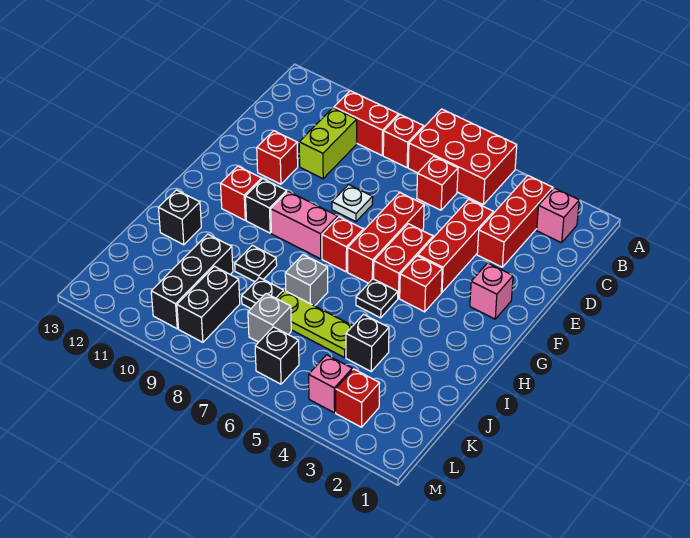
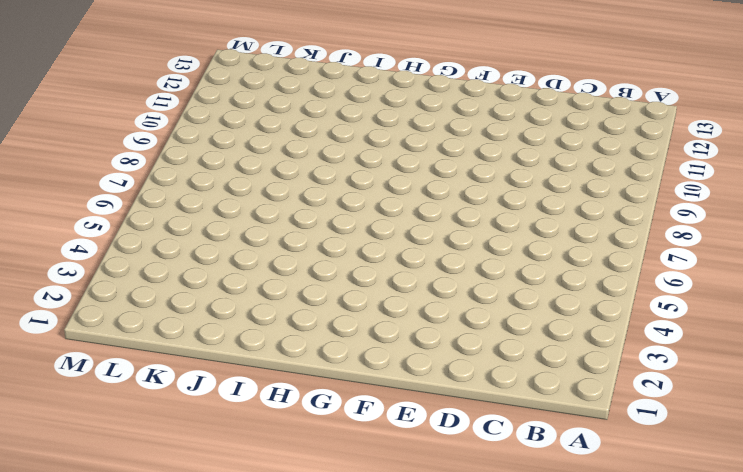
none -> red brick A5:B7 level 1
none -> pink brick B2 level 1
none -> red brick B3:D3 level 1
none -> red brick B8 level 1

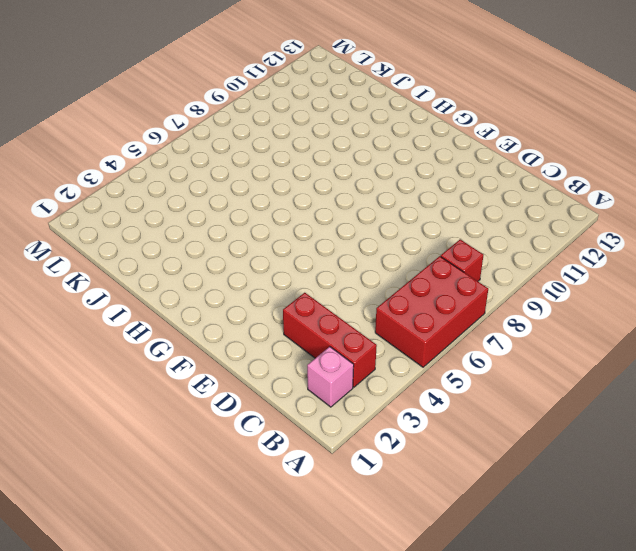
none -> red brick B9:B10 level 1
none -> red brick C6 level 1
none -> lime brick C10:D10 level 1
none -> red brick D4:F4 level 1

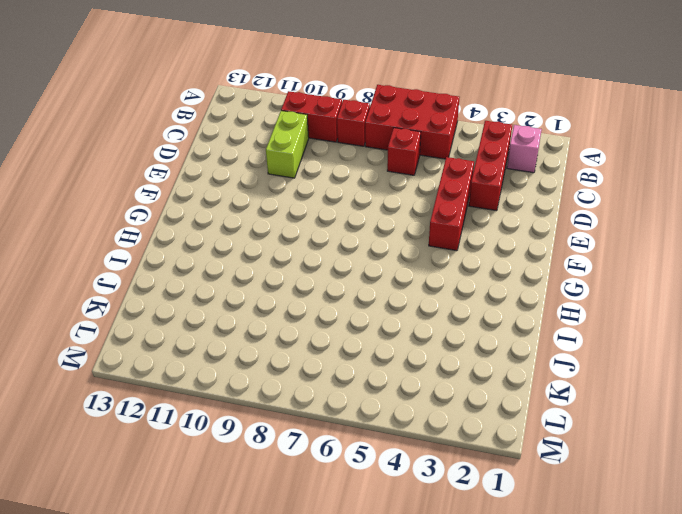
none -> red brick E6:G6 level 1
none -> white plate E8 level 1
none -> red brick E11 level 1
none -> pink brick F2 level 1

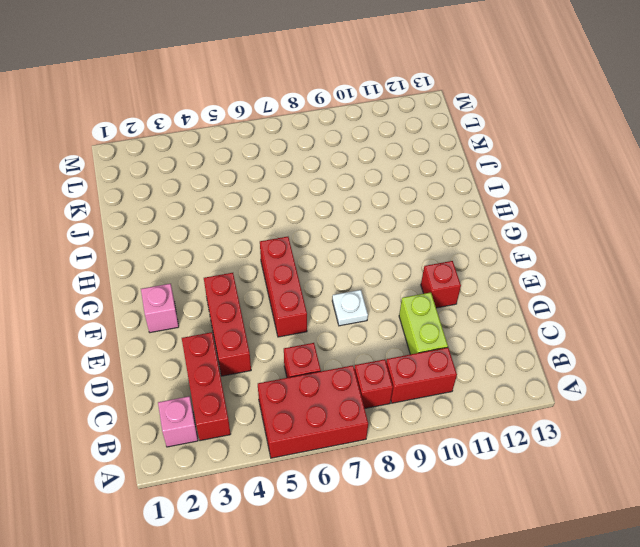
none -> red brick F5:G5 level 1
none -> red brick G4 level 1
none -> red brick G7 level 1
none -> pink brick G8:G9 level 1

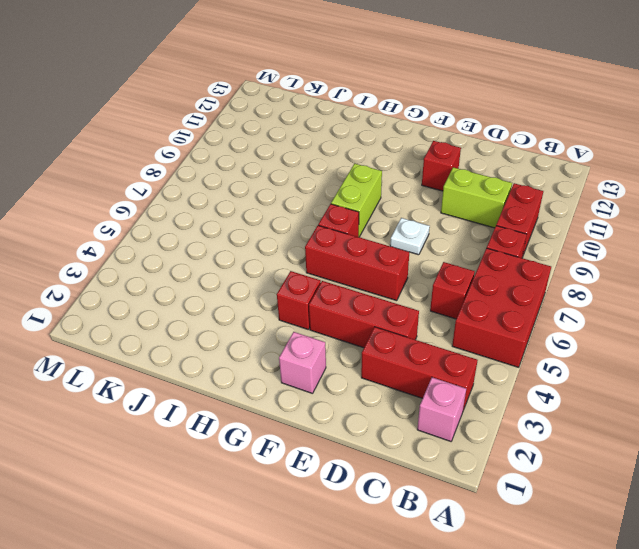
lime brick G8:G9 level 1 -> pink brick G8:G9 level 1
none -> red brick F5:G5 level 1
none -> black brick G10 level 1
none -> red brick G11 level 1
none -> black plate H5 level 1

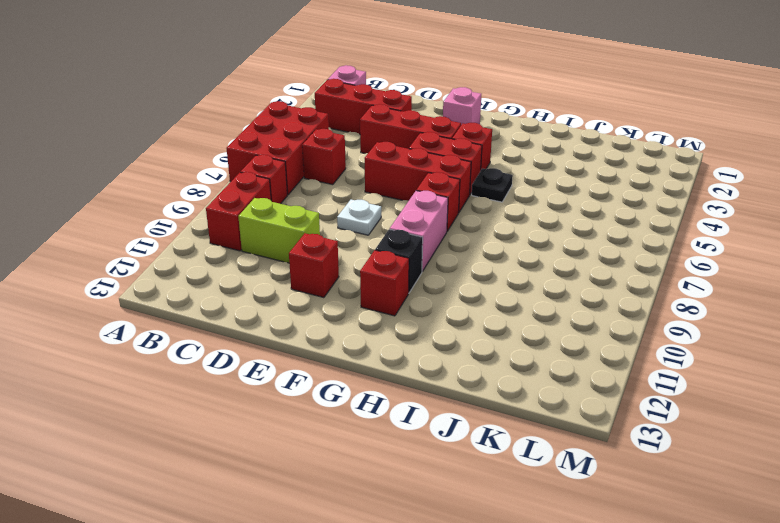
none -> grey brick I7 level 1
none -> black plate I9 level 1
none -> black brick I12 level 1
none -> black brick J4 level 1

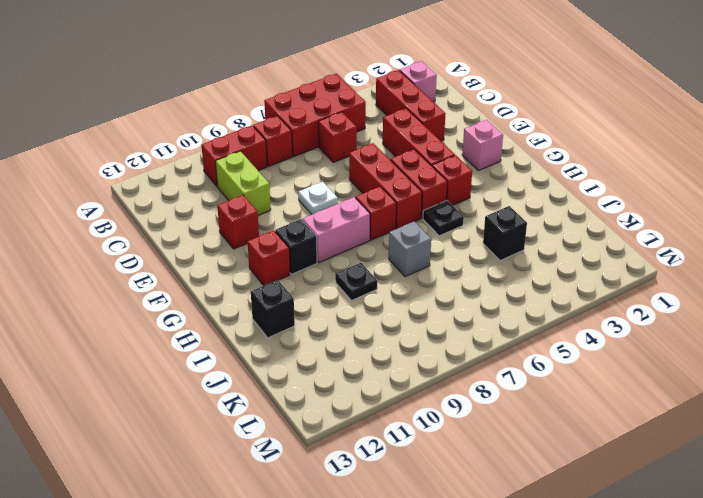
none -> lime plate J5:J7 level 1
none -> black plate J8 level 1
none -> black brick J10:L10 level 1
none -> grey brick K7 level 1

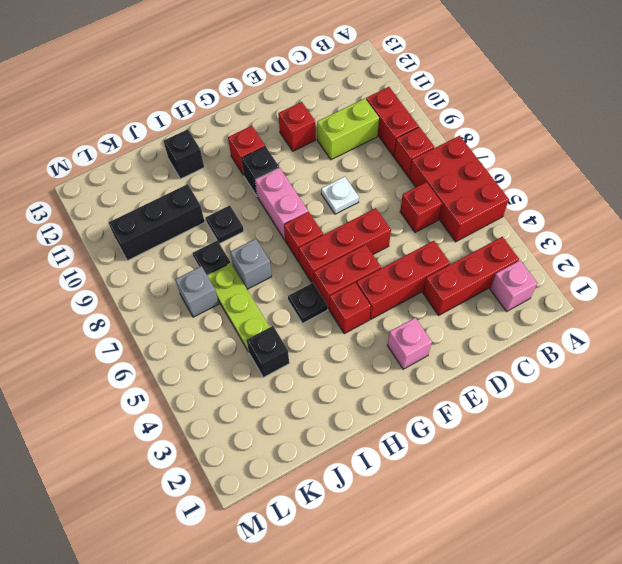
none -> black brick K9:L9 level 1
none -> red brick L3 level 1
none -> pink brick L4 level 1
none -> black brick L6 level 1

